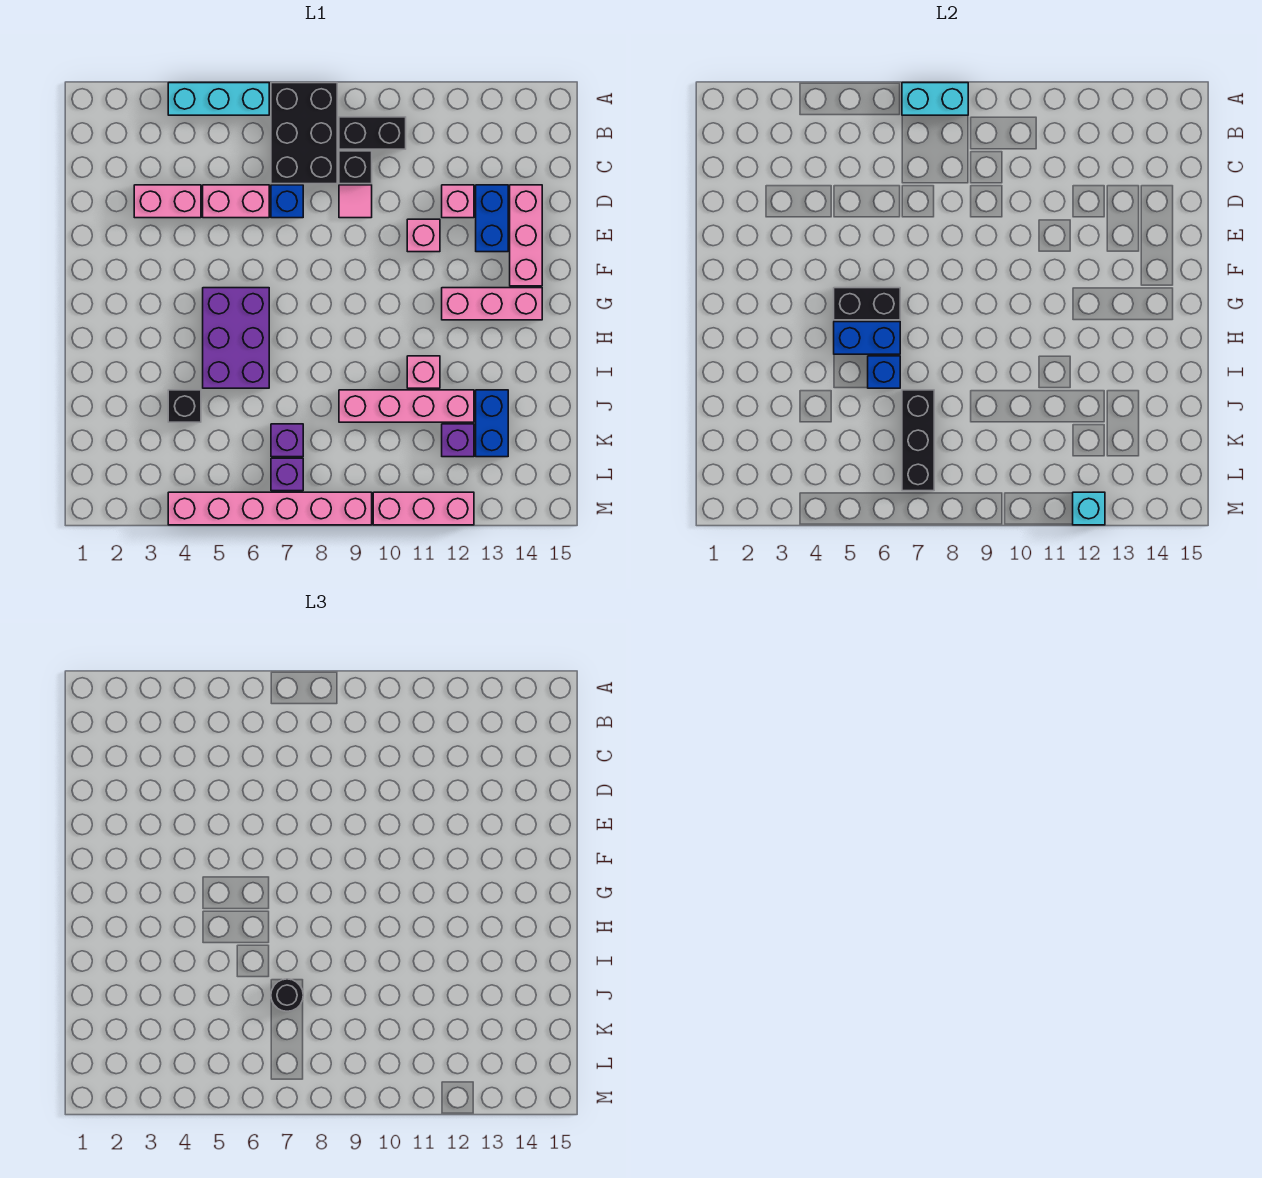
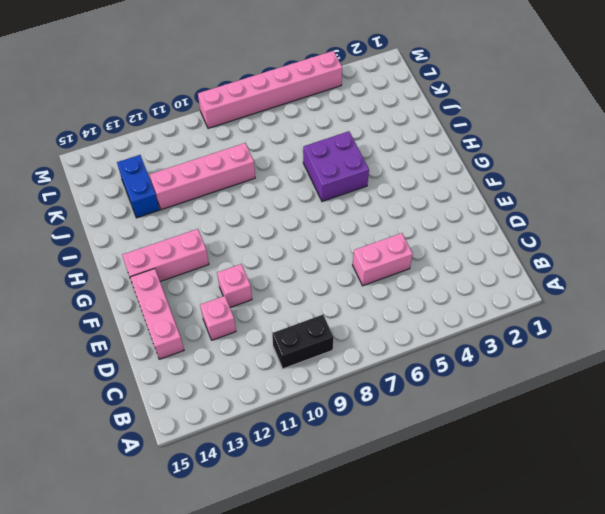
purple brick H5:I6 level 1 -> purple brick G5:I6 level 1
none -> cyan brick A4:A6 level 1
none -> black brick A7:C8 level 1
none -> black brick C9 level 1
none -> pink brick D3:D4 level 1

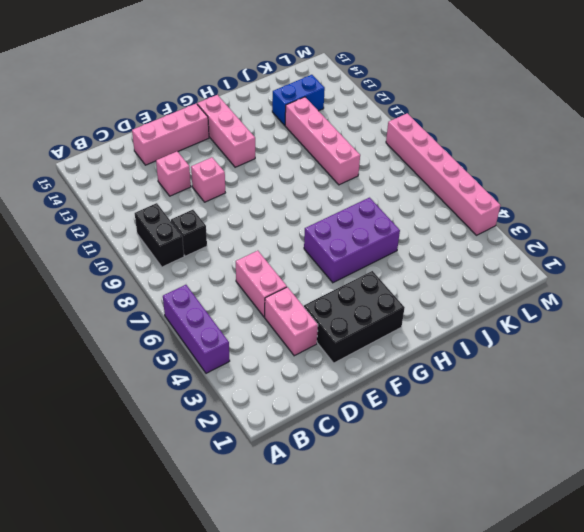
purple brick A4:A6 level 1 -> cyan brick A4:A6 level 1
black brick E2:G3 level 1 -> black brick A7:C8 level 1
none -> blue brick D7 level 1
none -> pink tile D9 level 1
none -> blue brick D13:E13 level 1
none -> pink brick I11 level 1

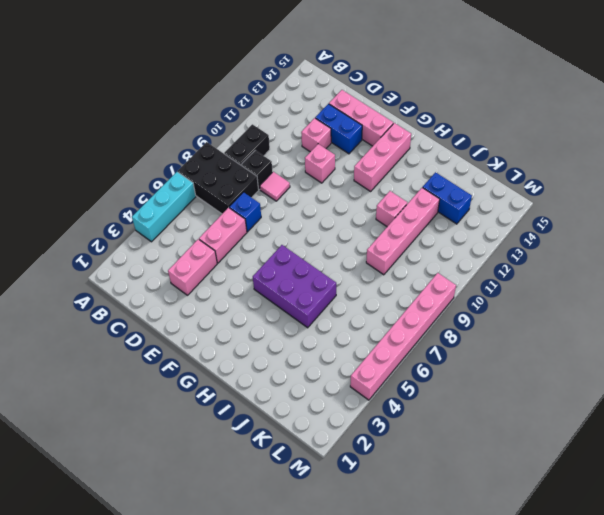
none -> black brick J4 level 1
none -> purple brick K7 level 1
none -> purple brick K12 level 1
none -> purple brick L7 level 1

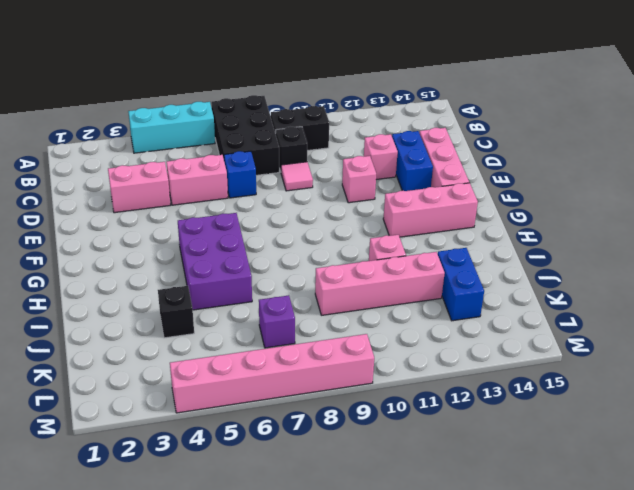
none -> purple brick K12 level 1
none -> purple brick L7 level 1
none -> pink brick M10:M12 level 1
none -> cyan brick A7:A8 level 2

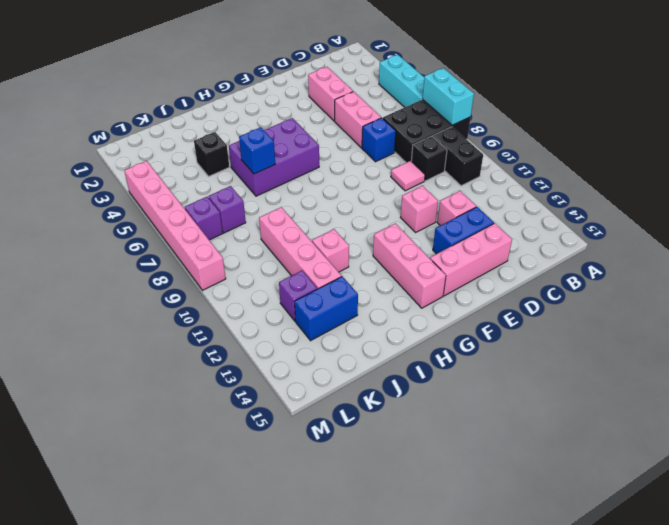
none -> pink brick M10:M12 level 1
none -> black brick G5:G6 level 2
none -> blue brick H5:H6 level 2
none -> black brick J7:L7 level 2

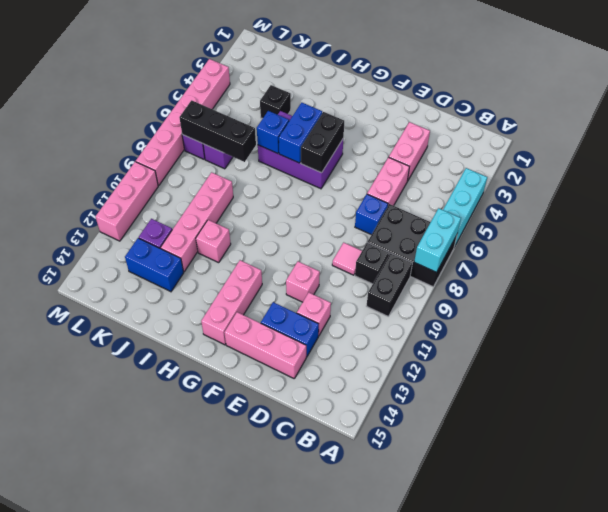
none -> cyan brick M12 level 2
none -> black round brick J7 level 3

